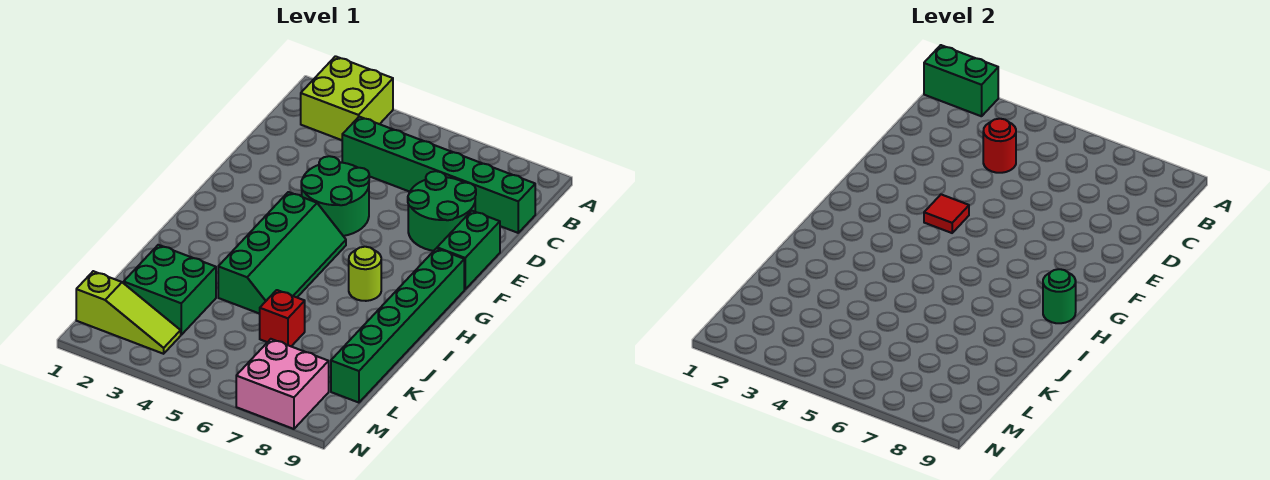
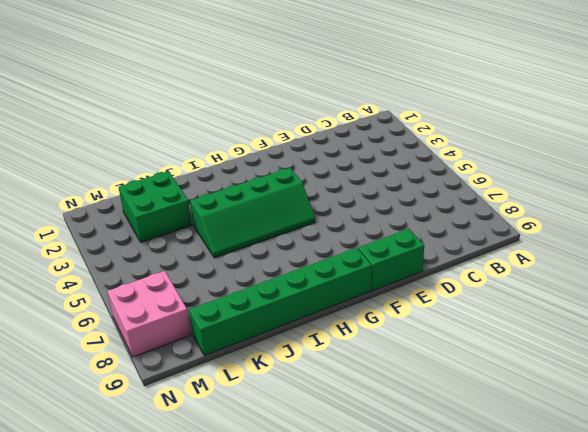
none -> lime brick A2:B3 level 1
none -> green brick C4:C9 level 1
none -> green round brick D7:E8 level 1

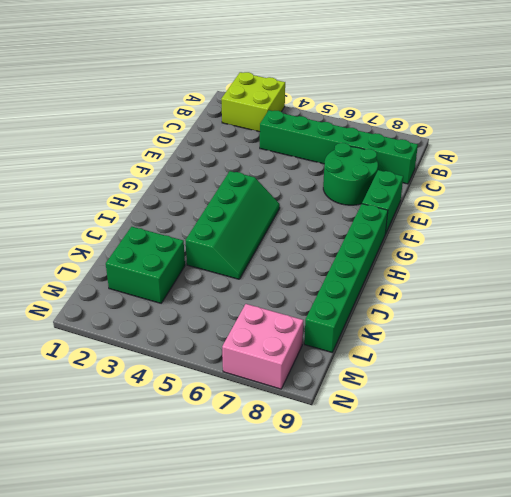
none -> green round brick E4:F5 level 1
none -> lime round brick H7 level 1
none -> red brick K6 level 1

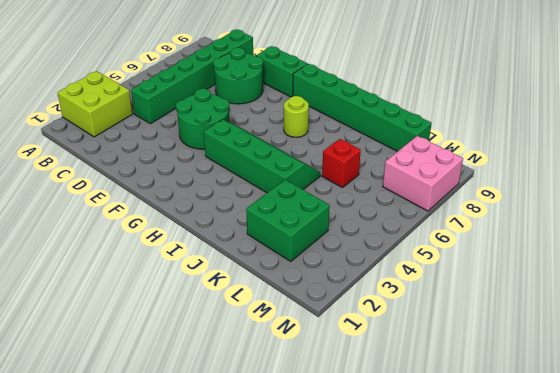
none -> lime slope M1:M3 level 1 top 1
none -> green brick A1:A2 level 2
none -> red round brick C4 level 2

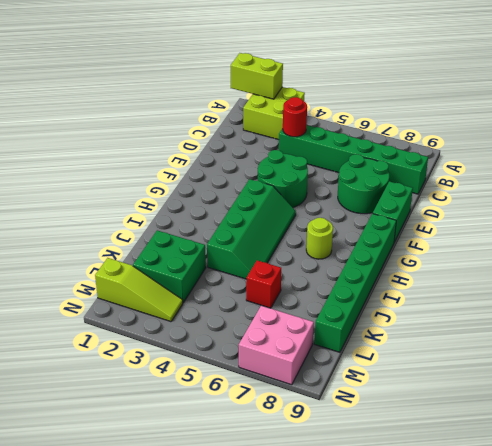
lime brick A1:A2 level 2 -> green brick A1:A2 level 2
none -> red tile F4 level 2
none -> green round brick H9 level 2

